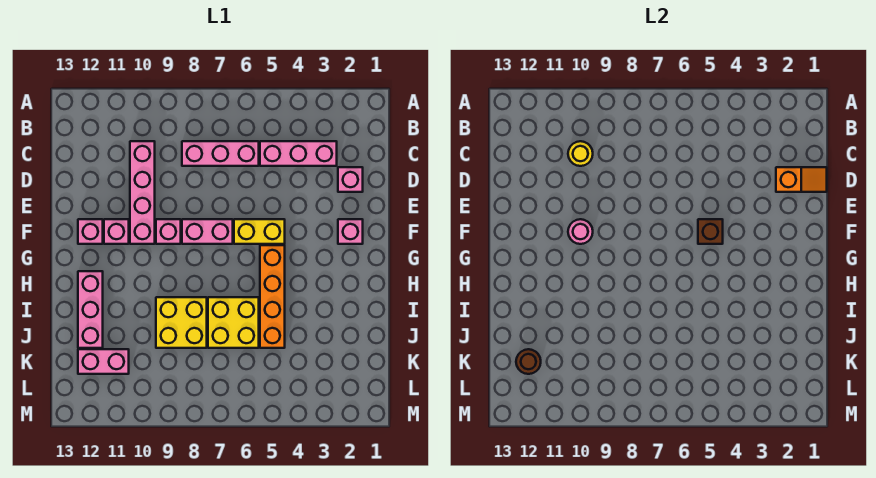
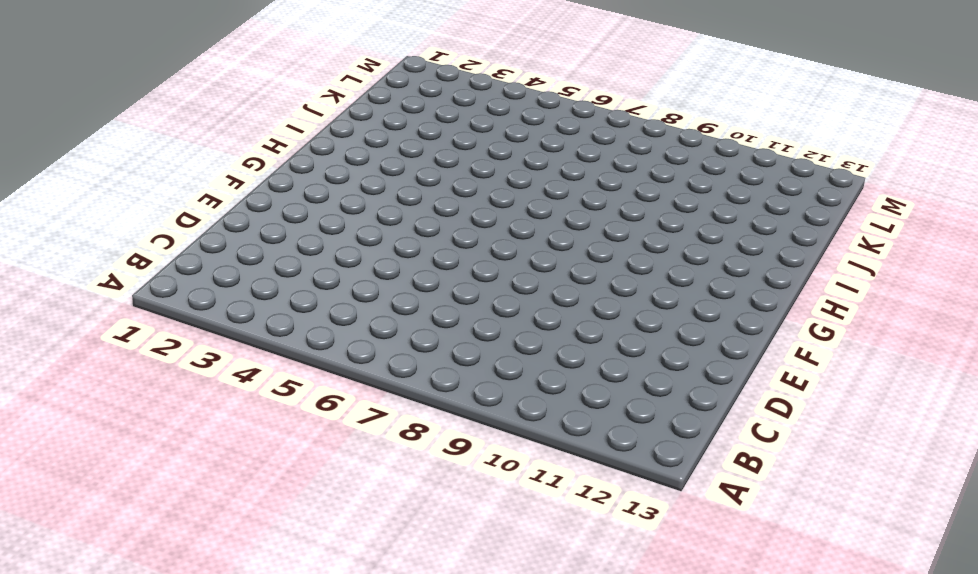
none -> pink brick C3:C5 level 1
none -> pink brick C6:C8 level 1
none -> pink brick C10:F10 level 1

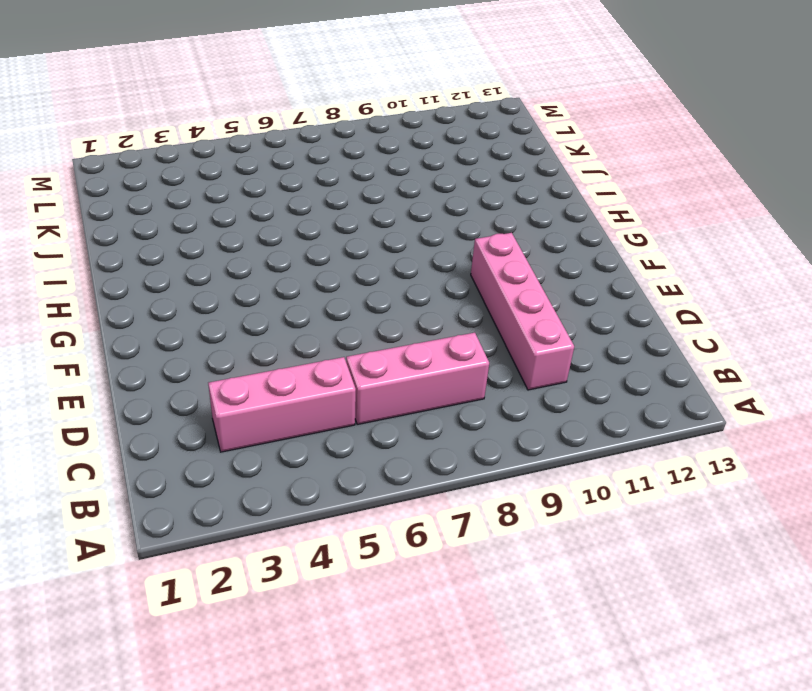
none -> pink brick D2 level 1
none -> pink brick F2 level 1
none -> yellow brick F5:F6 level 1

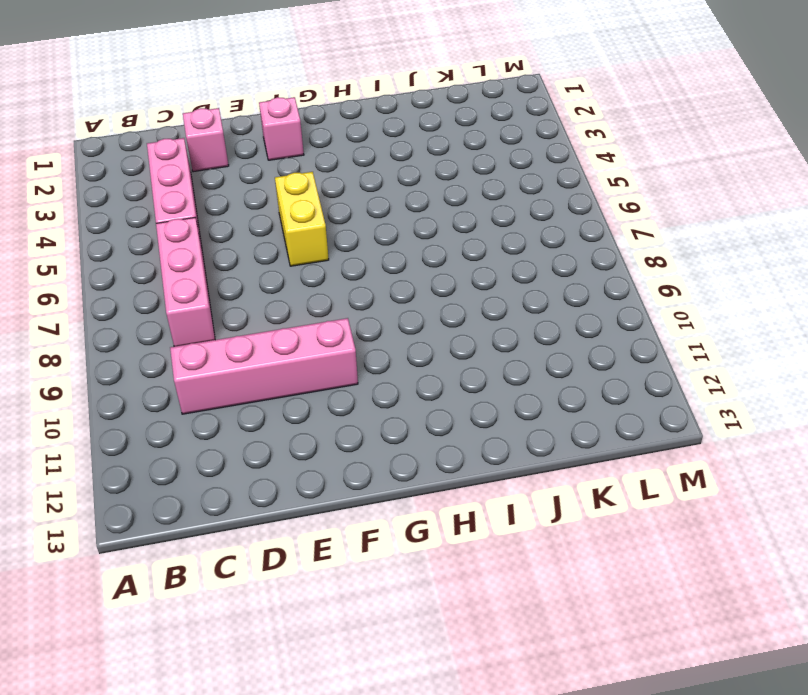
none -> pink brick F7:F8 level 1
none -> pink brick F9 level 1
none -> pink brick F11 level 1

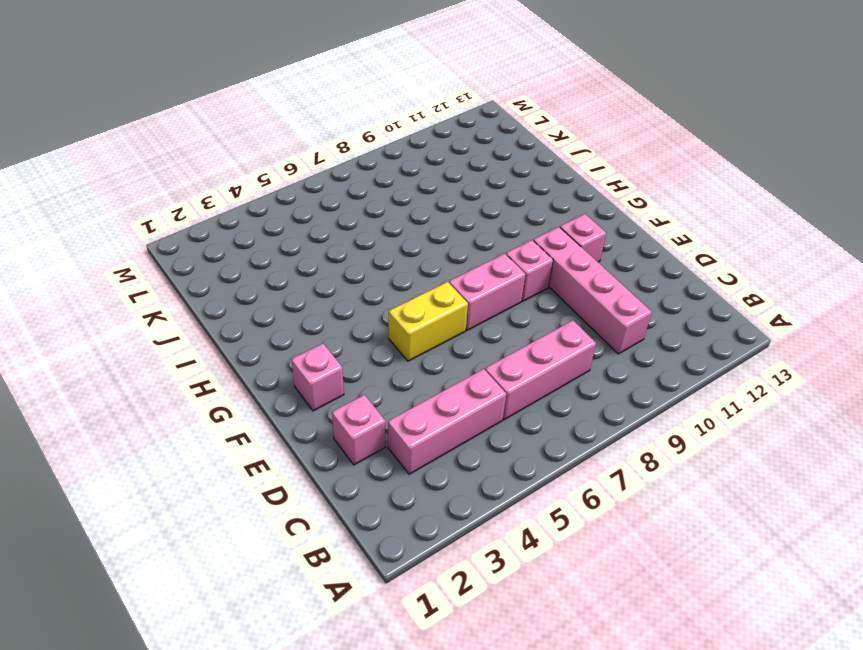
none -> pink brick F12 level 1
none -> orange brick G5:J5 level 1
none -> pink brick H12:J12 level 1

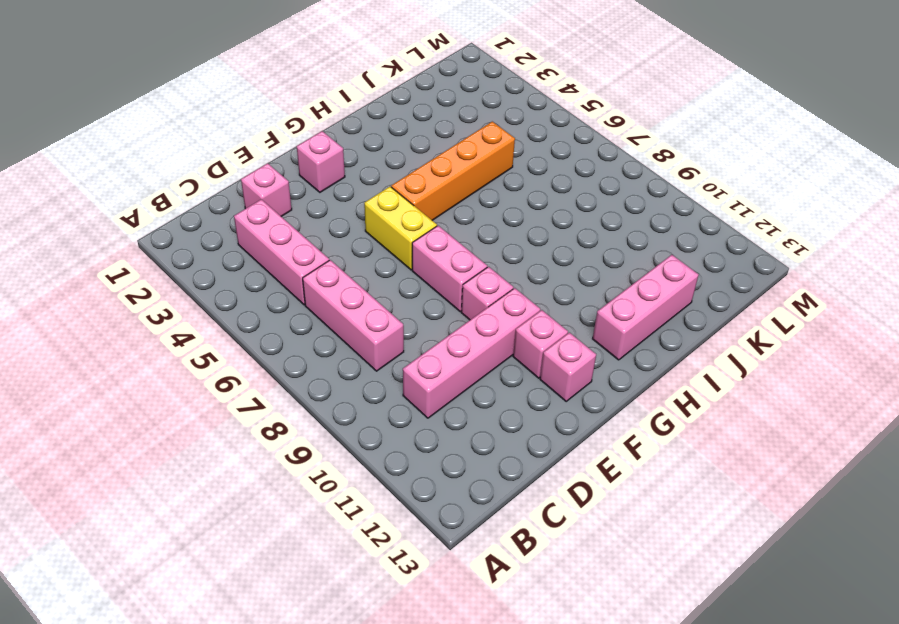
none -> yellow brick I6:J7 level 1
none -> yellow brick I8:J9 level 1
none -> pink brick K11:K12 level 1

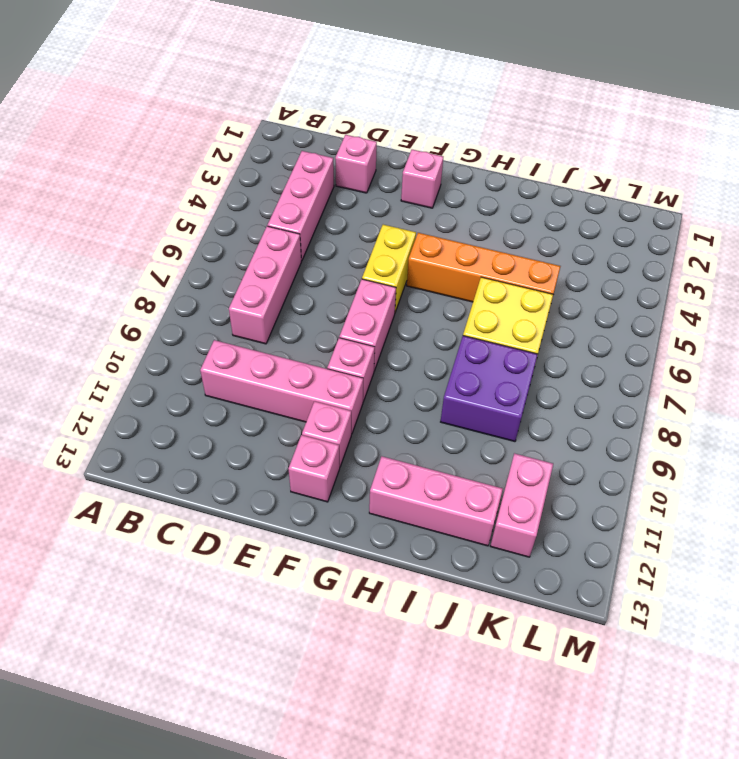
purple brick I8:J9 level 1 -> yellow brick I8:J9 level 1
none -> yellow round brick C10 level 2
none -> orange slope D1:D2 level 2 top 2
none -> brown brick F5 level 2

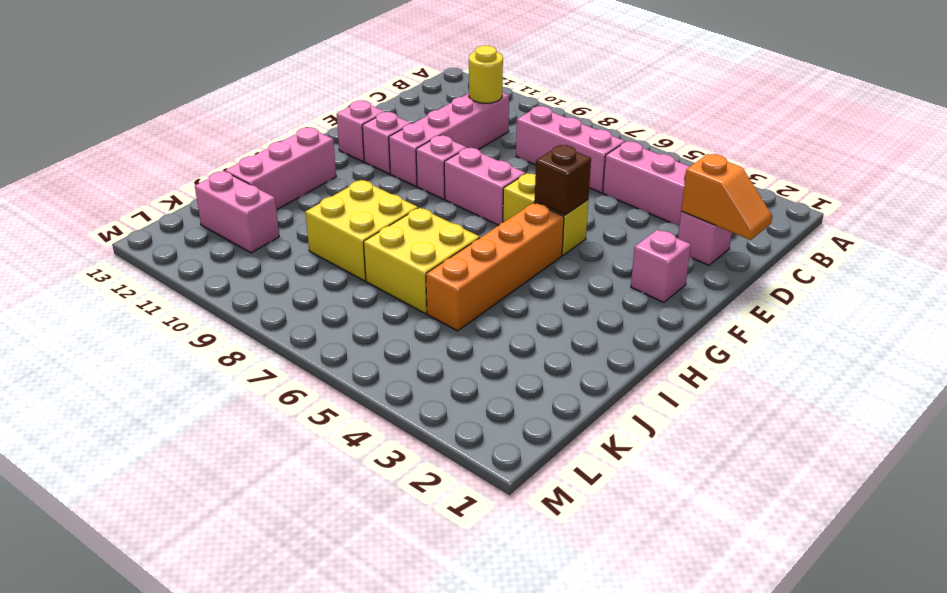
none -> pink round brick F10 level 2
none -> brown round brick K12 level 2

